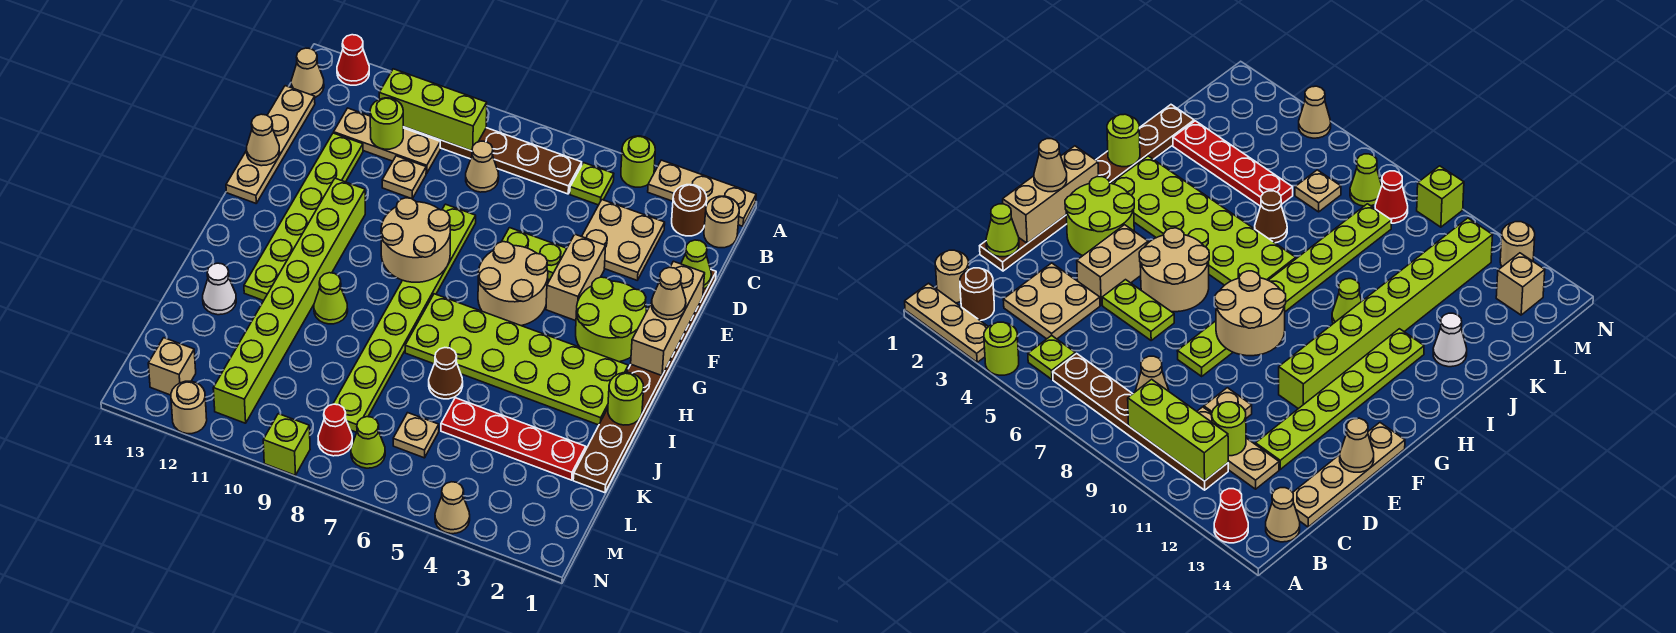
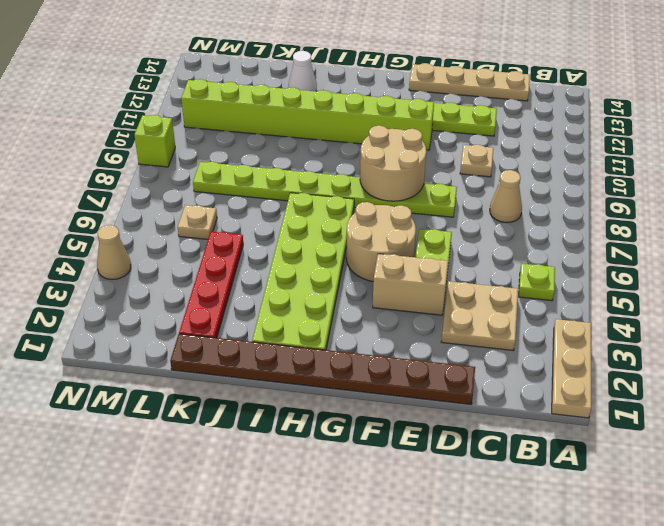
none -> lime round brick A4 level 1
none -> red cone A13 level 1
none -> tan round brick B1 level 1
none -> brown round brick B2 level 1

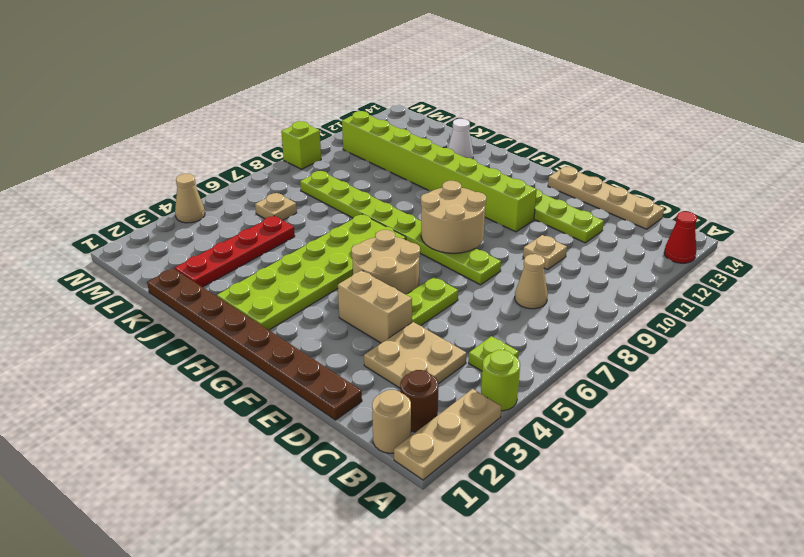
none -> brown plate B6:B11 level 1
none -> tan cone B14 level 1
none -> tan plate C10:C12 level 1
none -> lime round brick F2:G3 level 1

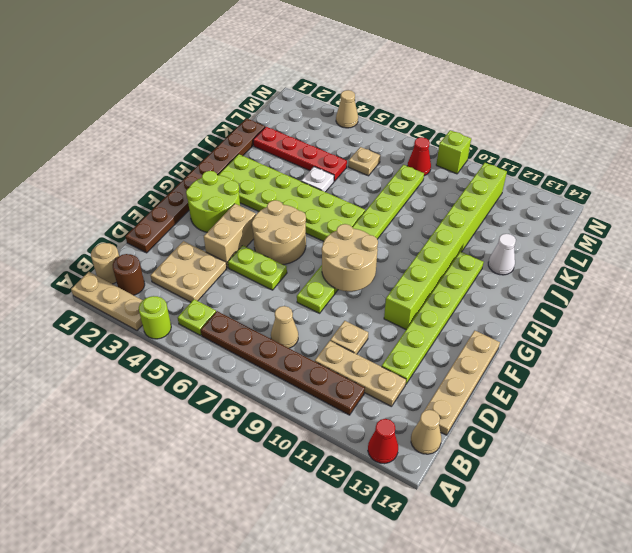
white plate J5 level 1 -> none
none -> lime cone I10 level 1
none -> brown cone J6 level 1
none -> lime cone M7 level 1
none -> tan brick M13 level 1

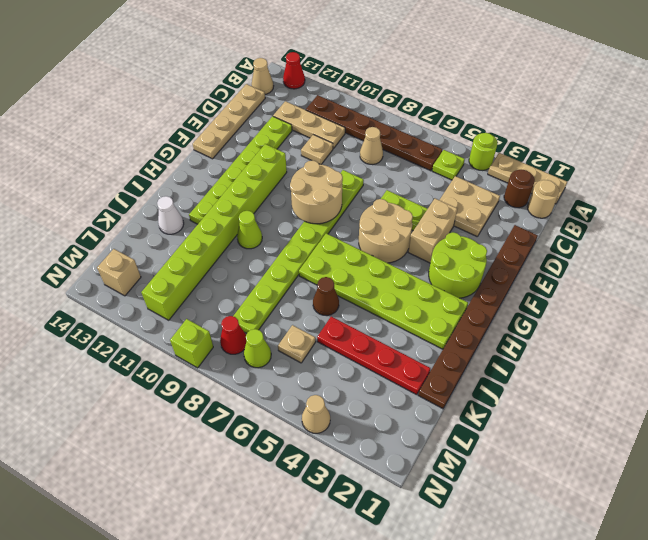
none -> tan round brick N12 level 1
none -> lime brick B9:B11 level 2
none -> lime round brick C11 level 2
none -> lime cone D1 level 2

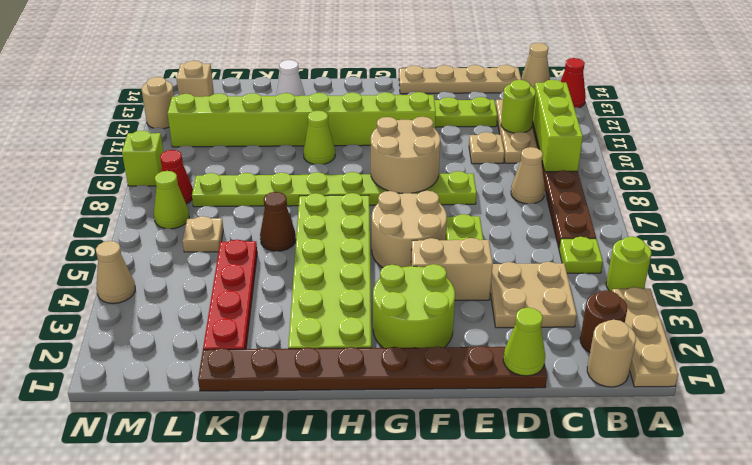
none -> tan brick E1:G1 level 2
none -> tan cone E14 level 2
none -> lime round brick I1 level 2
none -> tan cone F1 level 3

